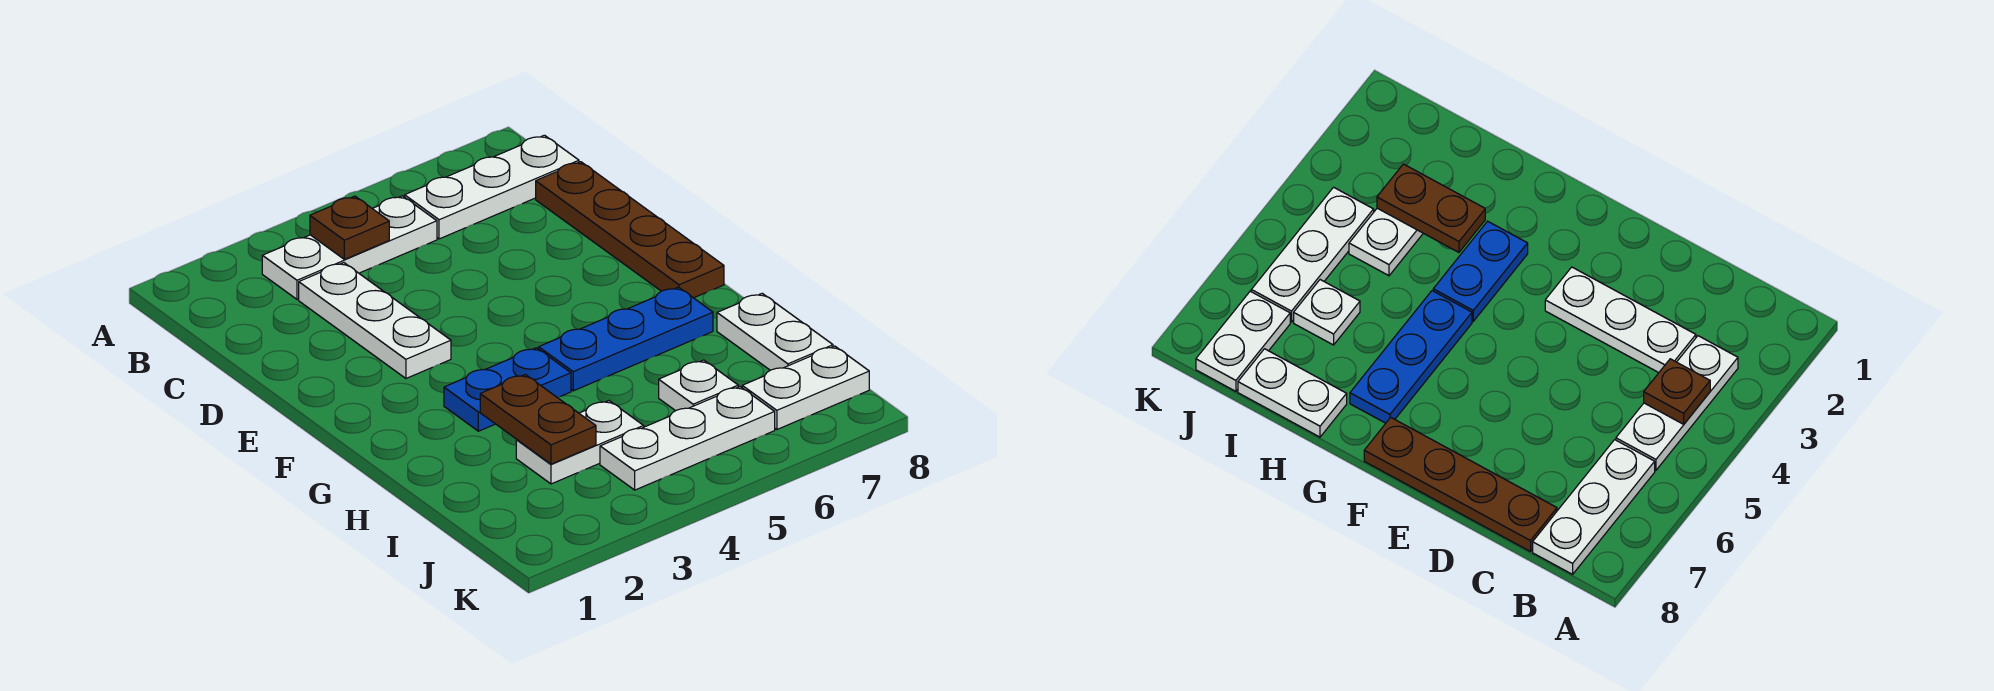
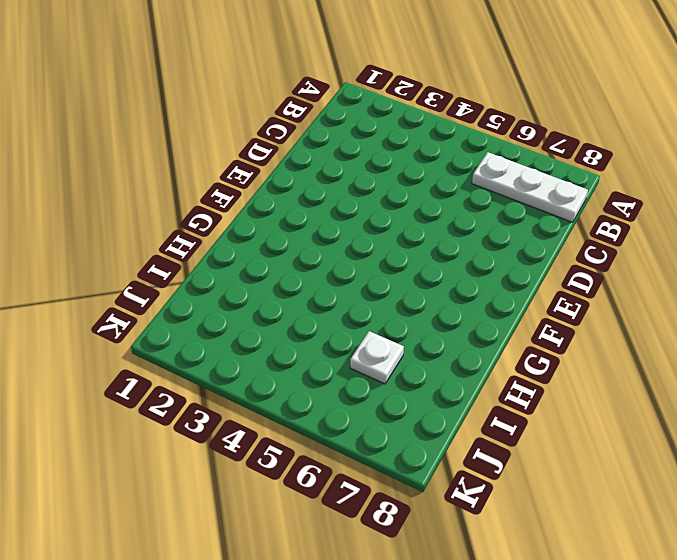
none -> white plate B3:B5 level 1
none -> white plate C3:E3 level 1
none -> brown plate C8:F8 level 1

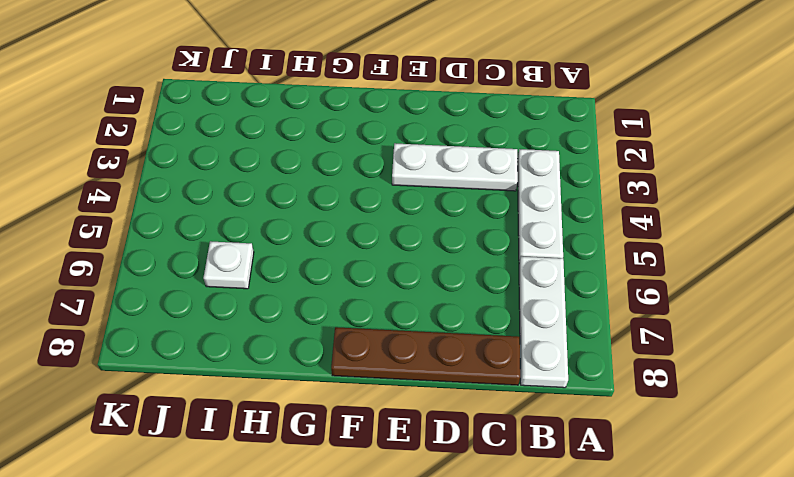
none -> blue plate G3:G4 level 1
none -> blue plate G5:G7 level 1
none -> white plate H8:I8 level 1

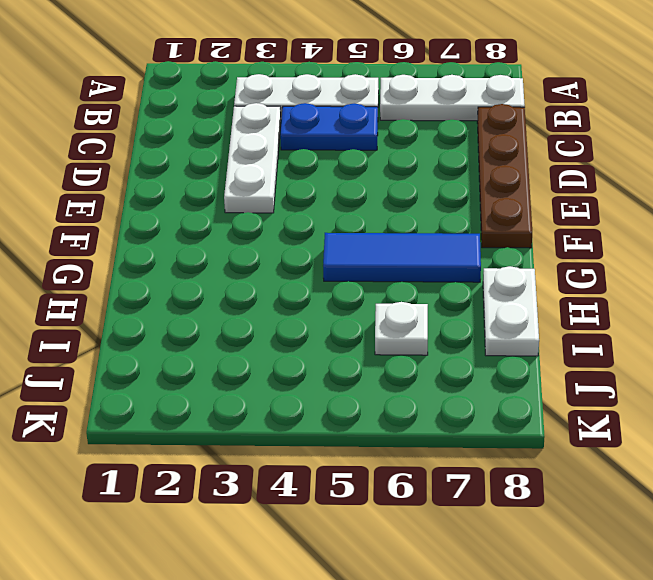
blue plate C4:C5 level 1 -> blue plate G3:G4 level 1
blue tile G5:G7 level 1 -> blue plate G5:G7 level 1
none -> white plate I3:I4 level 1
none -> white plate J4:J6 level 1
none -> white plate J7:J8 level 1

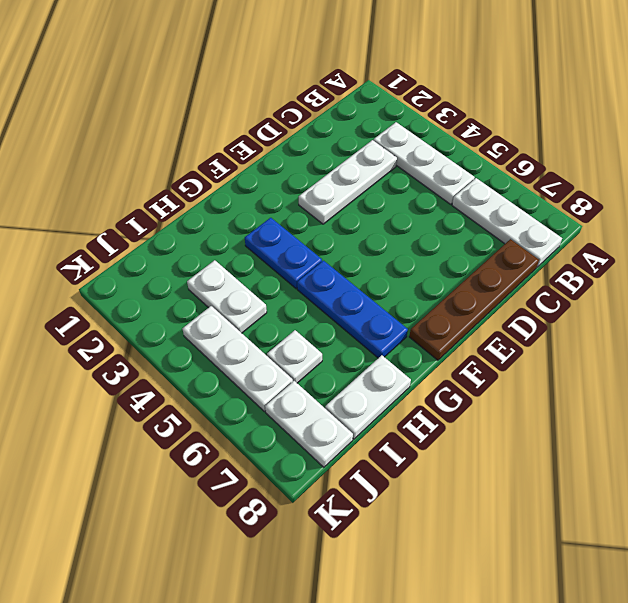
none -> brown plate B4 level 2
none -> brown plate H3:I3 level 2

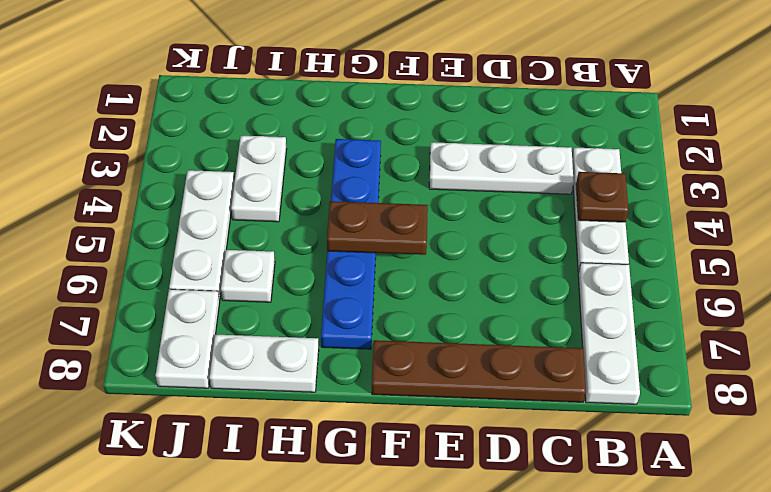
brown plate F5:G5 level 2 -> brown plate H3:I3 level 2

